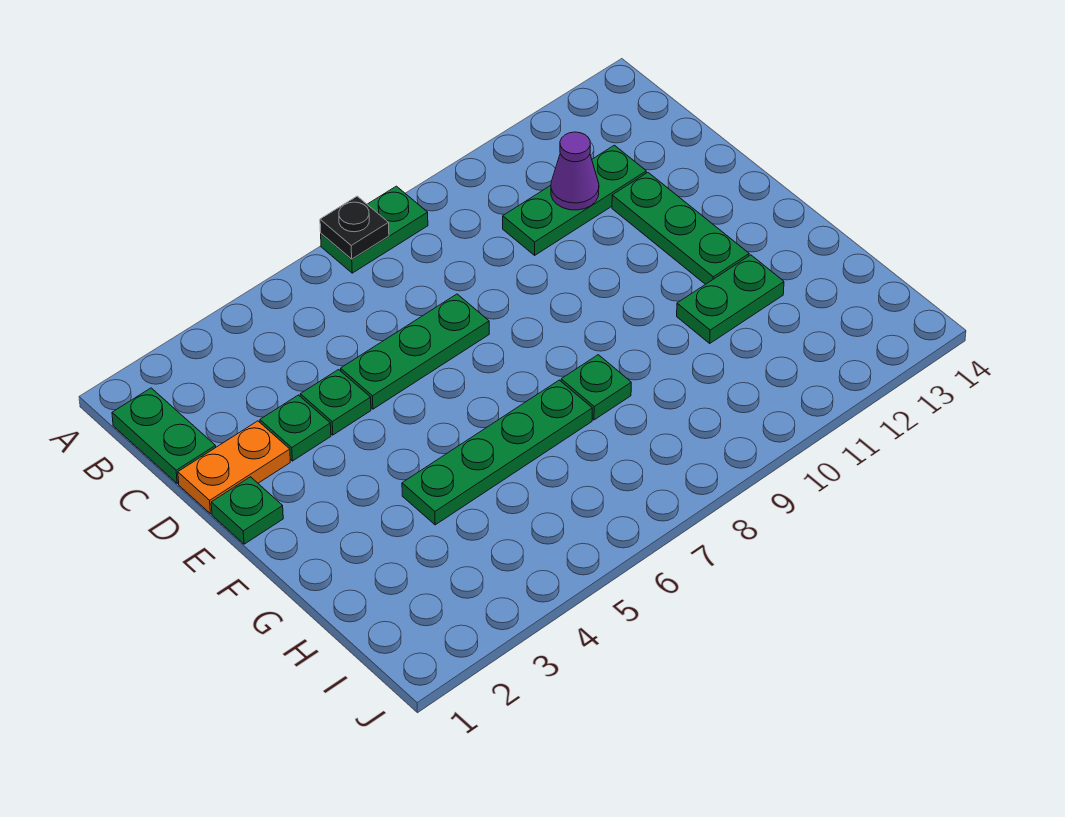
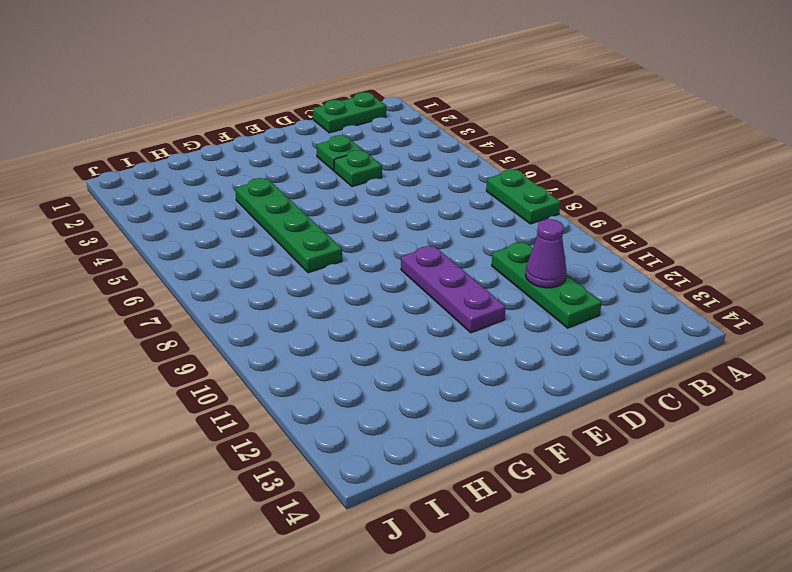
purple plate E9:E11 level 1 -> none
none -> orange plate D1:D2 level 1
none -> green plate D5:D7 level 1
none -> green plate D12:F12 level 1

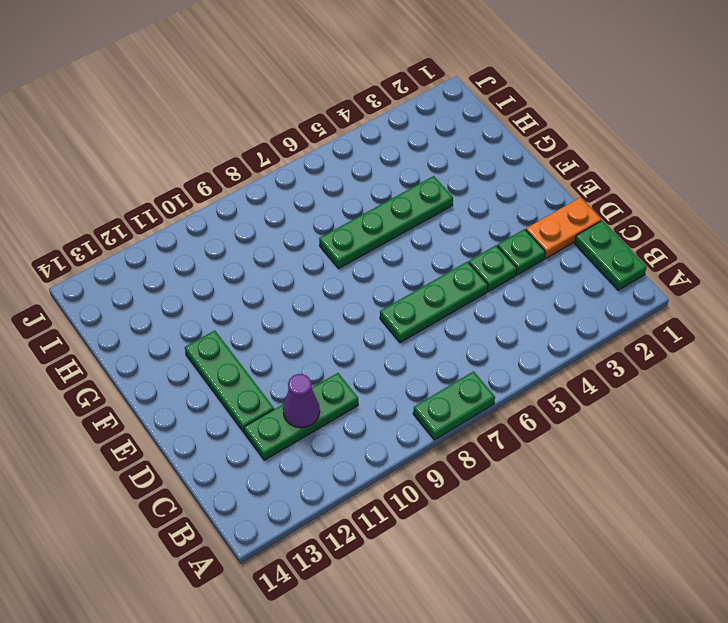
none -> green plate E1 level 1
none -> green plate G8 level 1
none -> green plate G11:G12 level 1

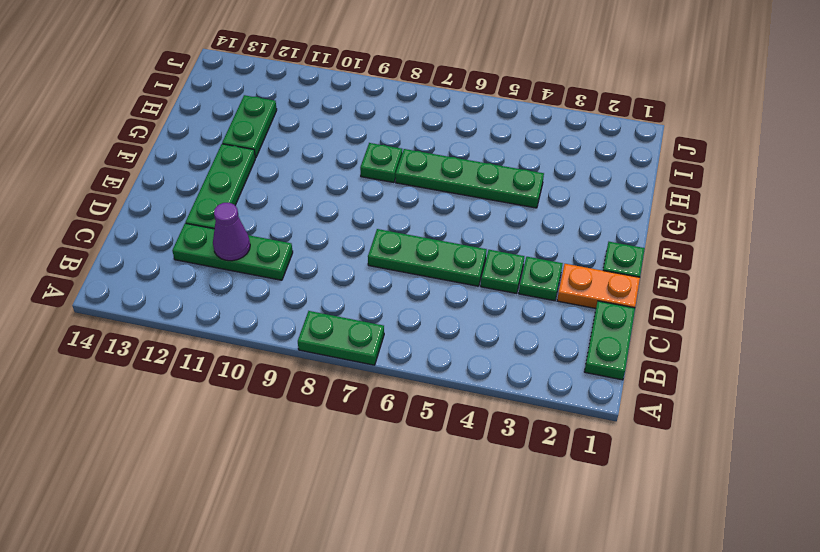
green plate G12:H12 level 1 -> green plate G11:G12 level 1
none -> black plate A7 level 2

